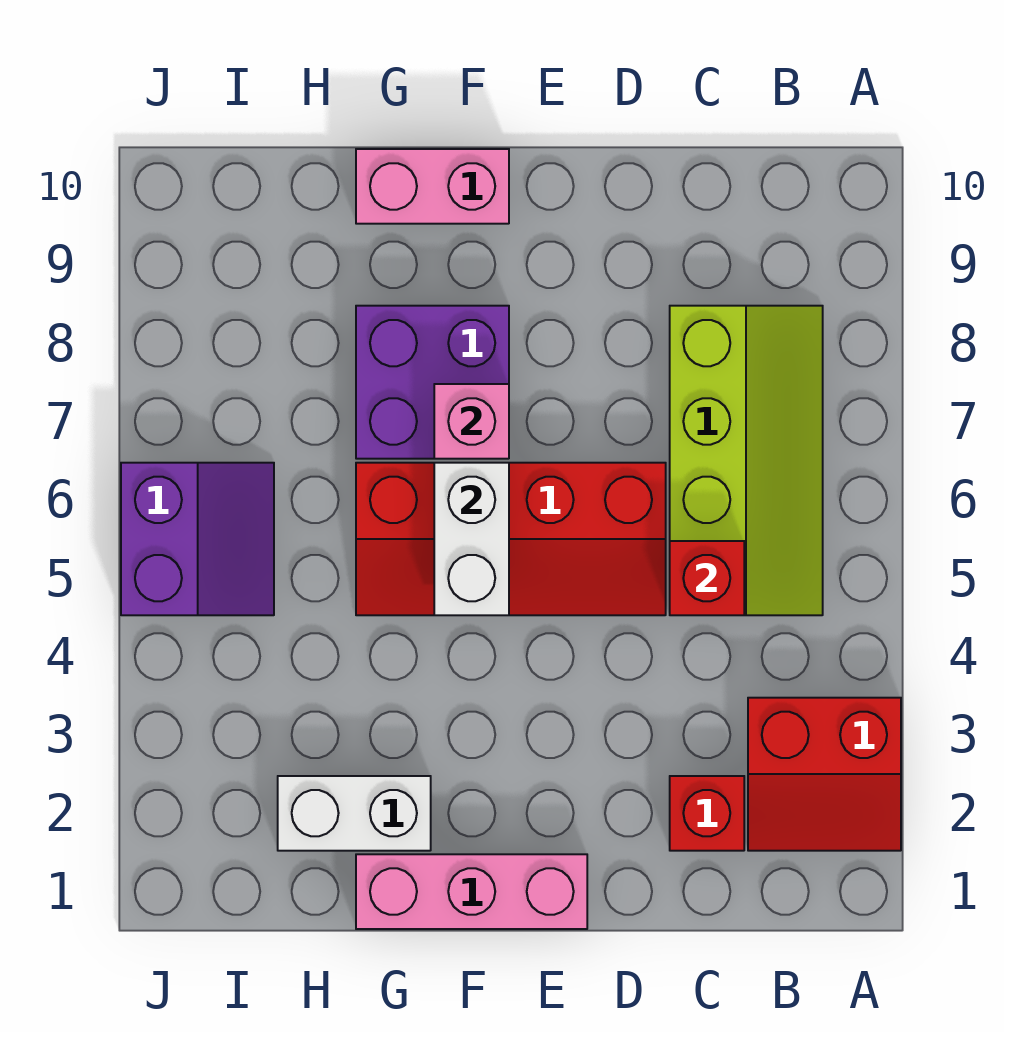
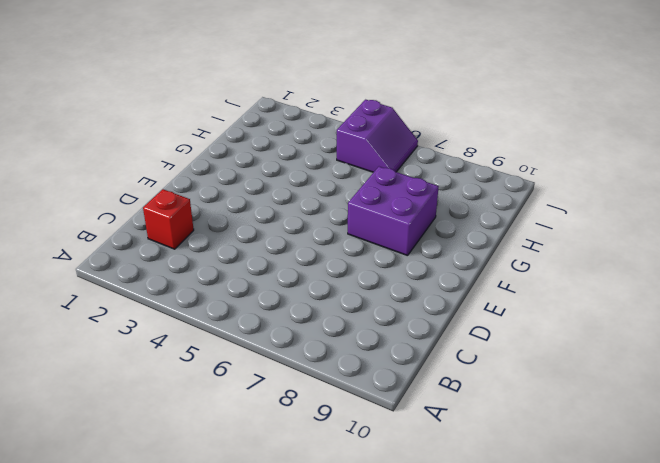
purple slope I5:J6 level 1 top 5 -> purple slope I5:J6 level 1 top J
none -> red slope A2:B3 level 1 top 3
none -> lime slope B5:C8 level 1 top C
none -> red slope D5:G6 level 1 top 6

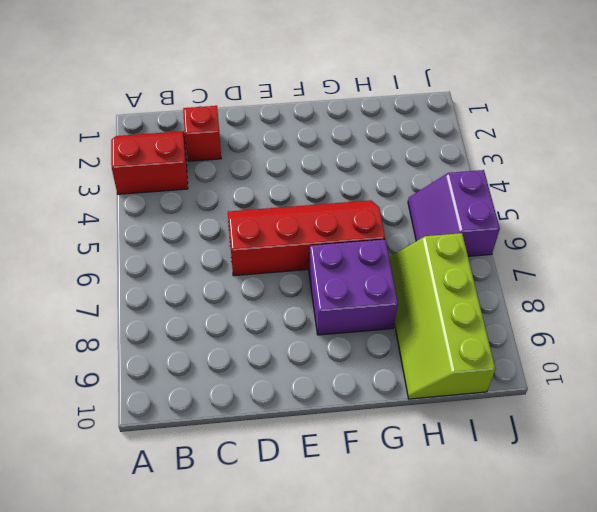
lime slope H7:I10 level 1 top I -> lime slope B5:C8 level 1 top C
none -> pink brick E1:G1 level 1
none -> pink brick F10:G10 level 1
none -> white brick G2:H2 level 1

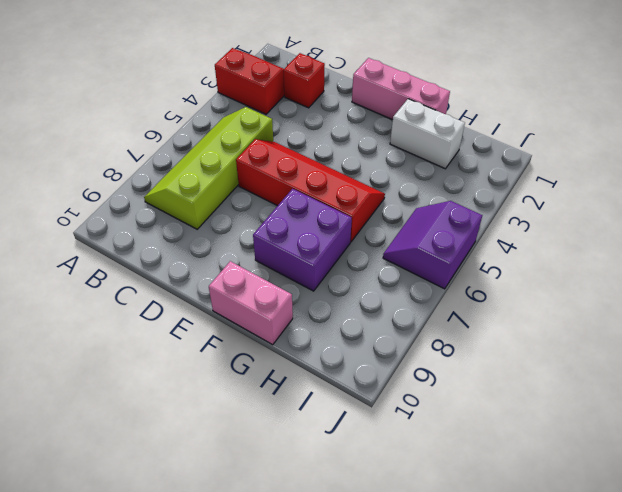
none -> red brick C5 level 2
none -> white brick F5:F6 level 2
none -> pink brick F7 level 2

